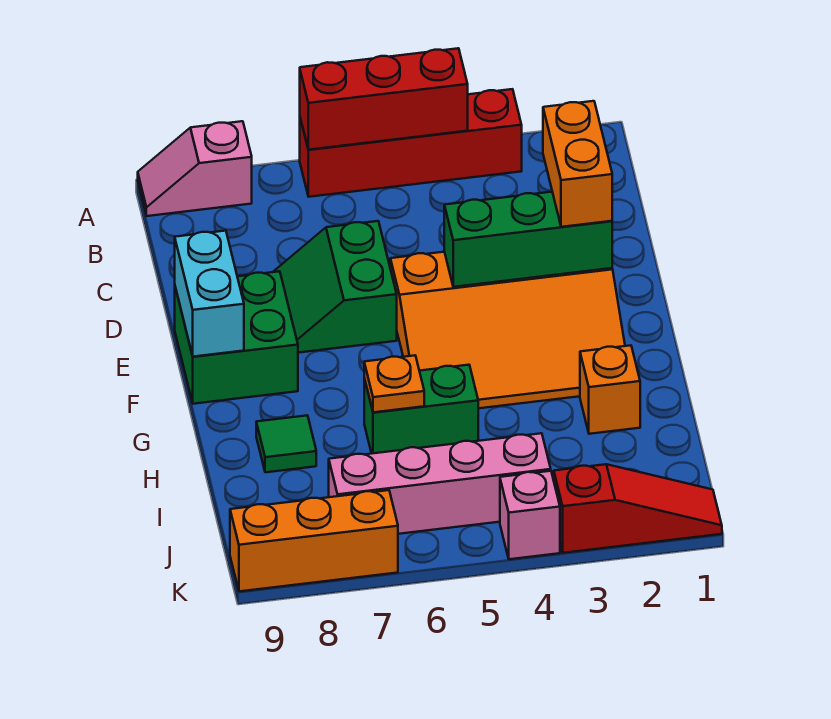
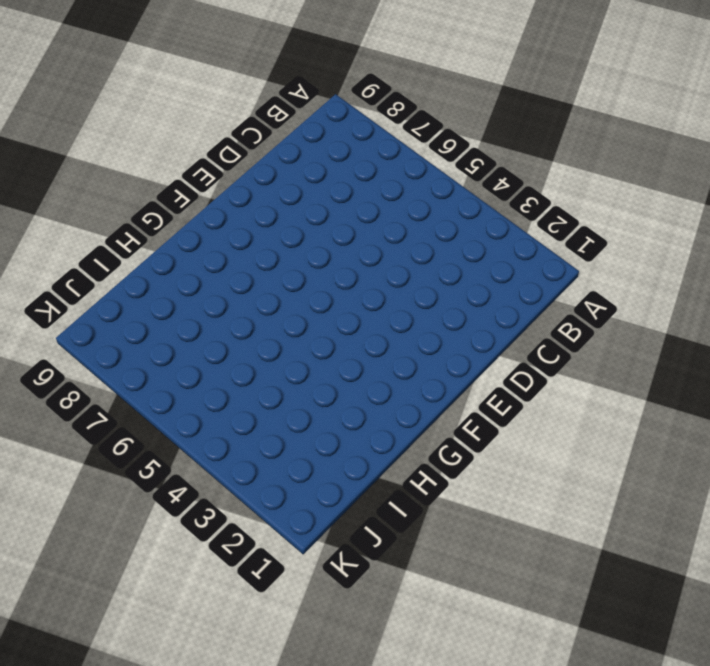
none -> red brick A3:A6 level 1
none -> pink slope A8:A9 level 1 top 8
none -> green slope D6:E7 level 1 top 6

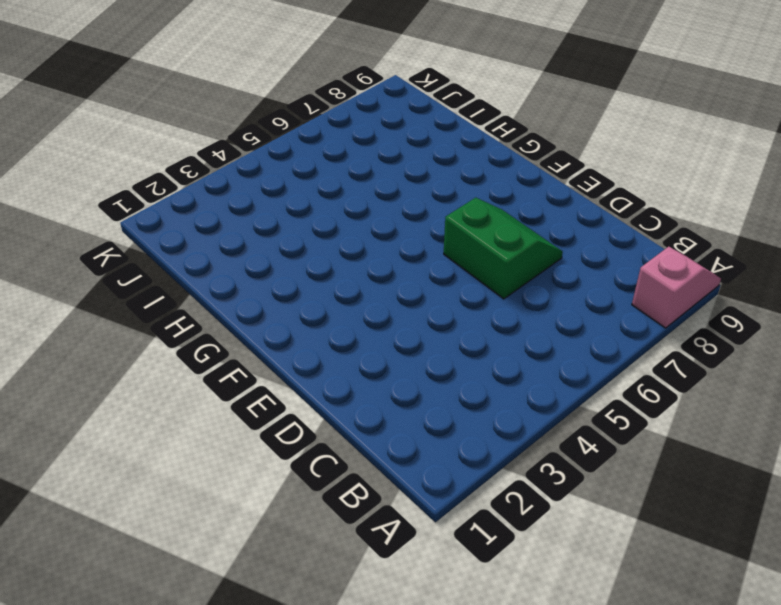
none -> red brick A3:A6 level 1
none -> orange slope E2:G5 level 1 top E
none -> green brick E8:F9 level 1

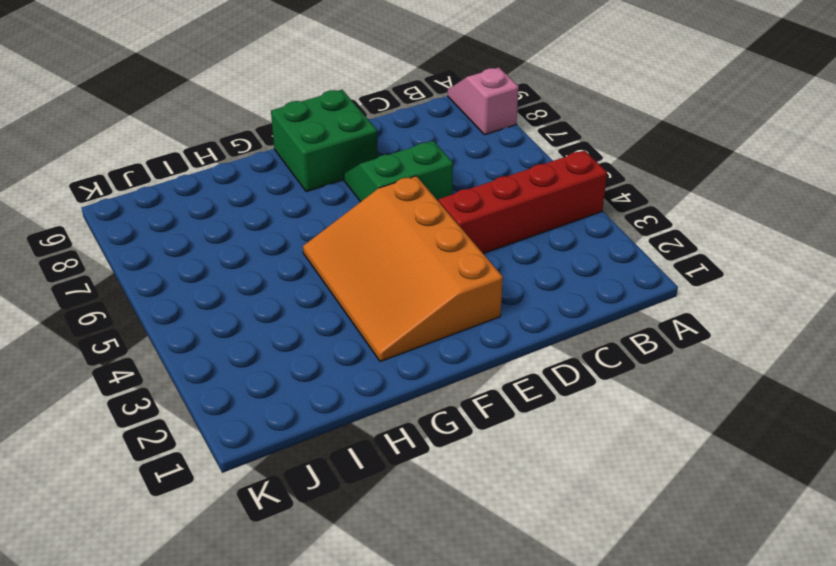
red brick A4:D4 level 1 -> red brick A3:A6 level 1
none -> orange brick H2 level 1
none -> green brick H5:H6 level 1
none -> green tile H8 level 1

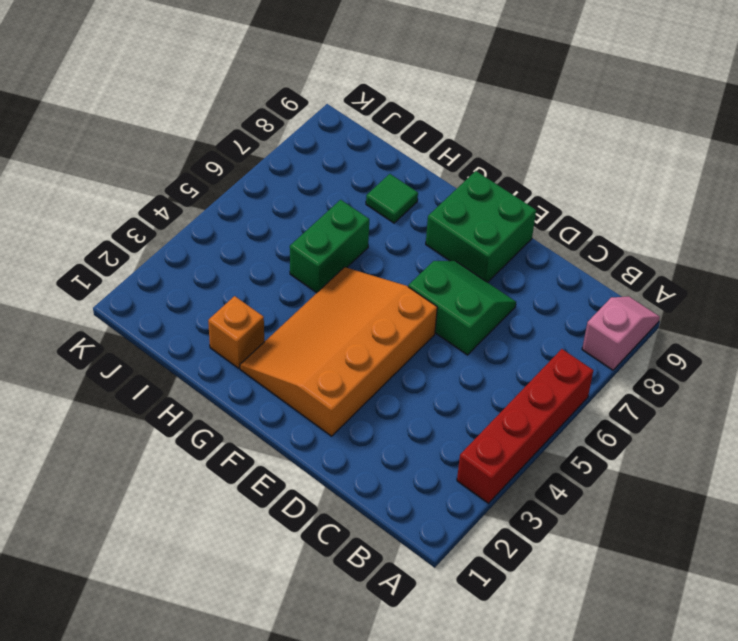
none -> pink brick J4:J7 level 1
none -> red slope K1:K3 level 1 top 3
none -> pink brick K4 level 1

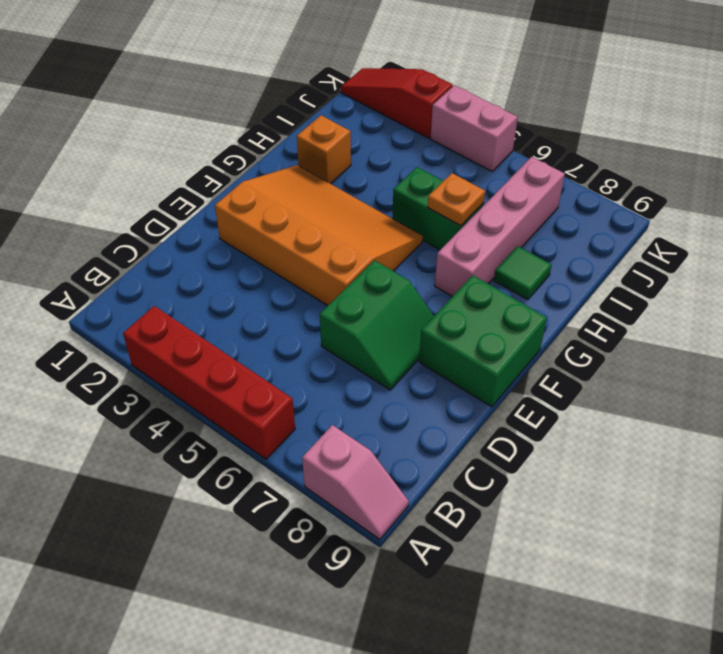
pink brick G7:J7 level 1 -> pink brick J4:J7 level 1
pink brick K4:K5 level 1 -> pink brick K4 level 1
none -> orange brick K7:K9 level 1
none -> red brick A4:A6 level 2
none -> green brick E2:E4 level 2

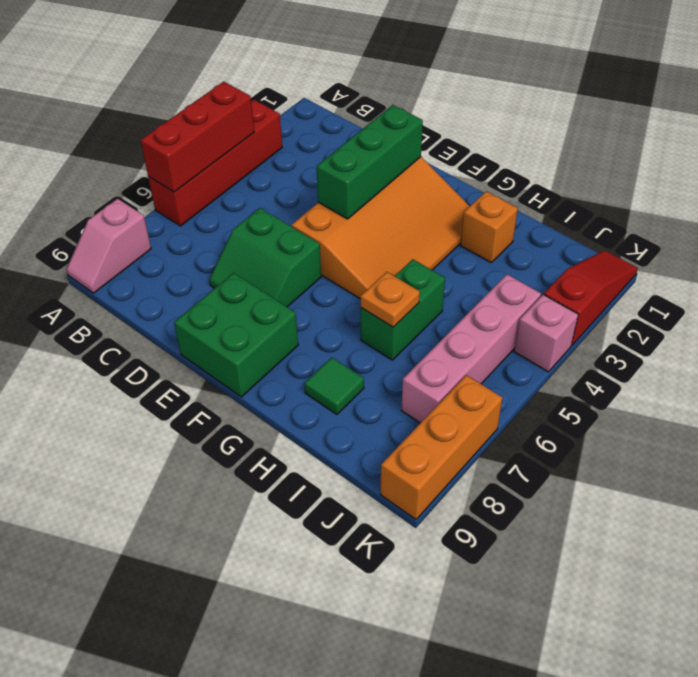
none -> cyan brick E9:F9 level 2
none -> orange brick D2:E2 level 3

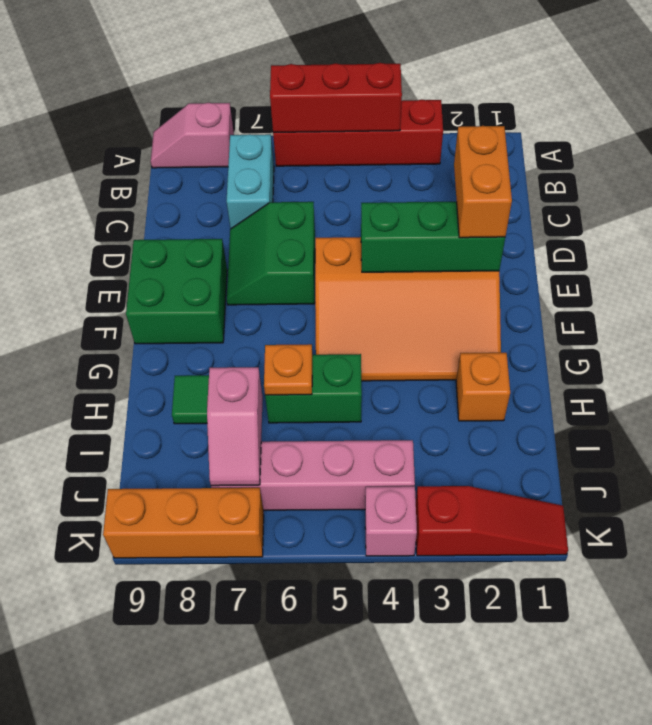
cyan brick B7:C7 level 1 -> cyan brick E9:F9 level 2
pink slope I7:J7 level 2 top I -> none

